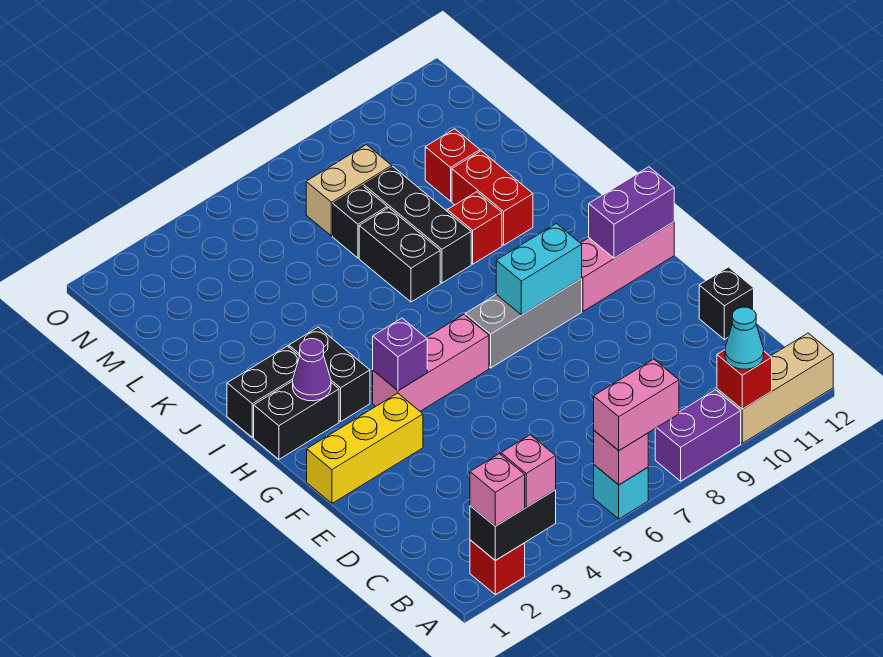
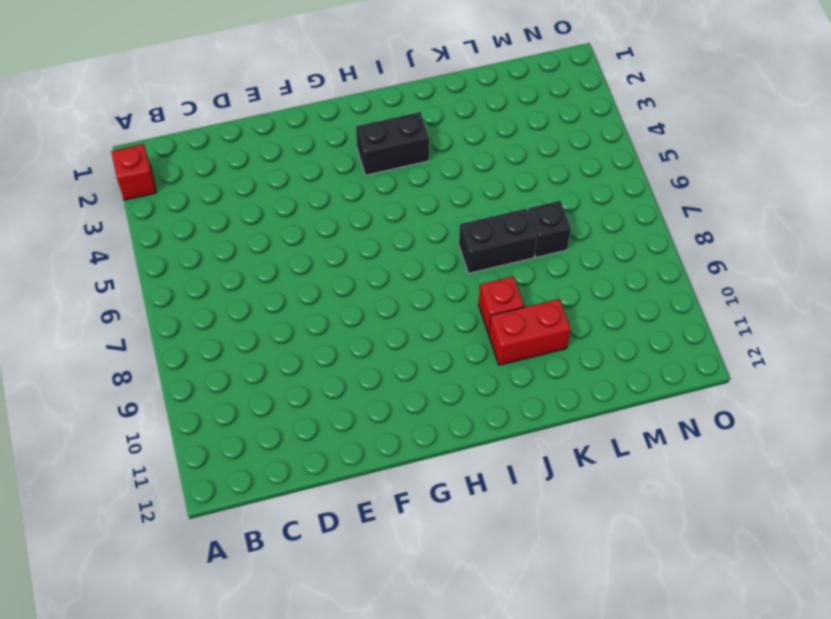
none -> cyan brick A6 level 1
none -> purple brick A8:A9 level 1
none -> tan brick A10:A12 level 1
none -> black brick D12 level 1

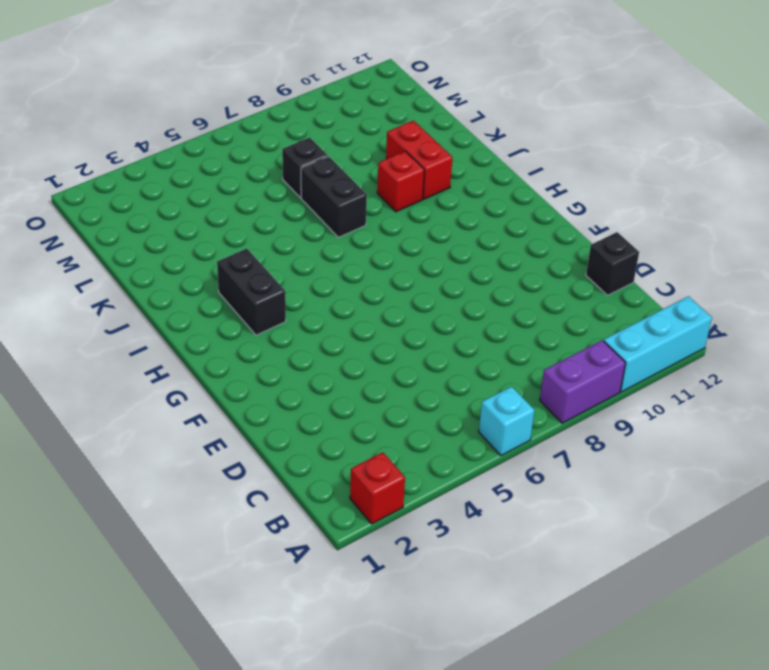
cyan brick A10:A12 level 1 -> tan brick A10:A12 level 1
none -> yellow brick F1:F3 level 1
none -> pink brick G4:G6 level 1
none -> grey brick G7:G9 level 1
none -> pink brick G10:G12 level 1

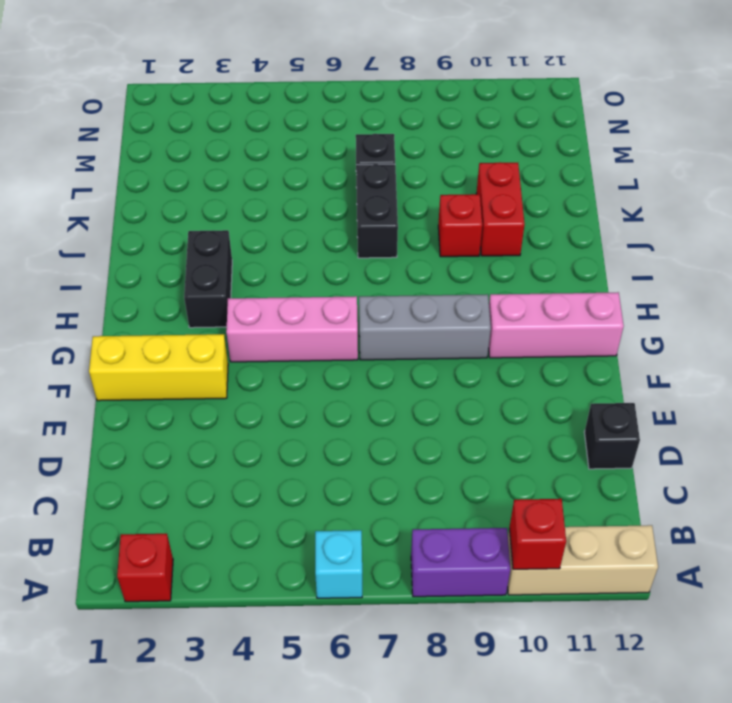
none -> black brick H1:H2 level 1
none -> black brick I1:I2 level 1
none -> black brick J8:L8 level 1
none -> red brick L10 level 1

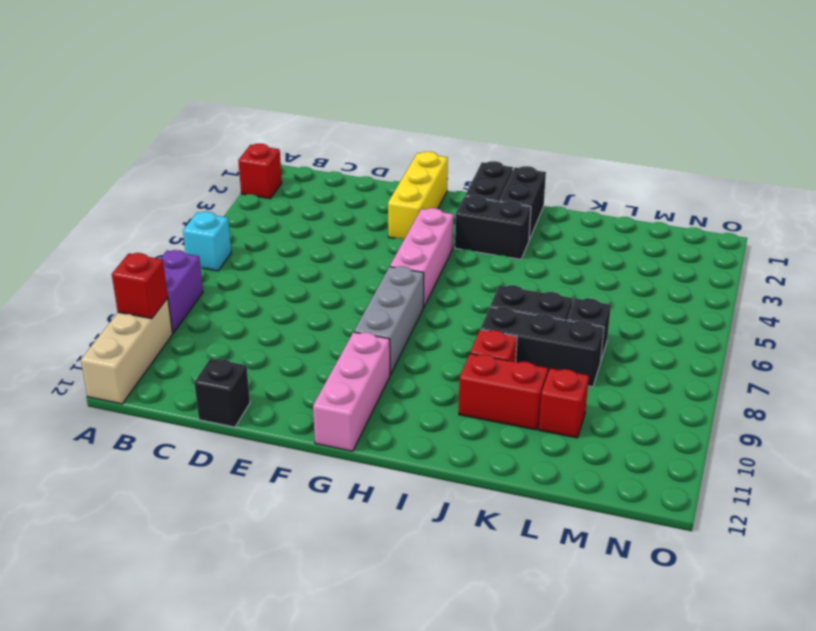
none -> tan brick M7:M8 level 1
none -> black brick A2:A3 level 2
none -> pink brick A6 level 2
none -> purple brick G4 level 2

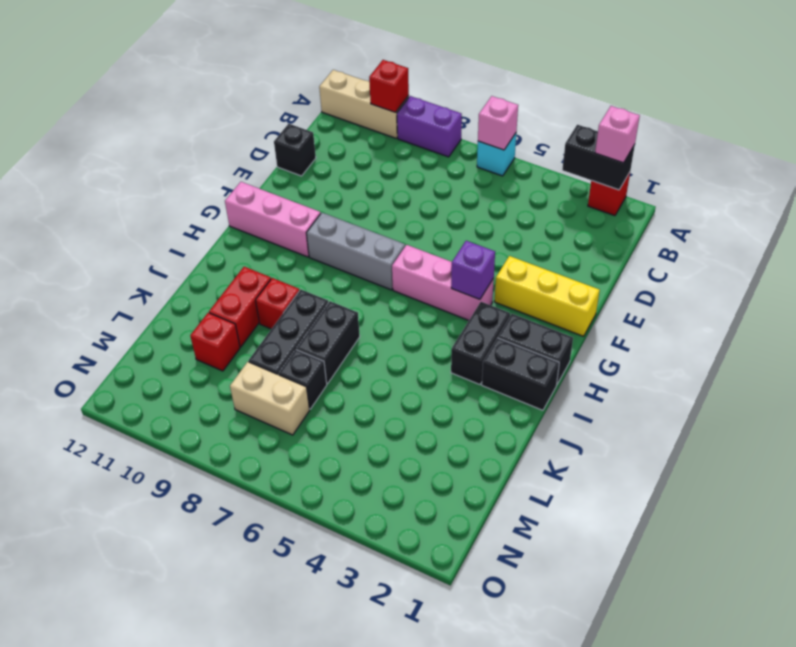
none -> cyan brick G8:G9 level 2
none -> purple brick G11:G12 level 2
none -> purple cone H2 level 2
none -> pink brick A3 level 3

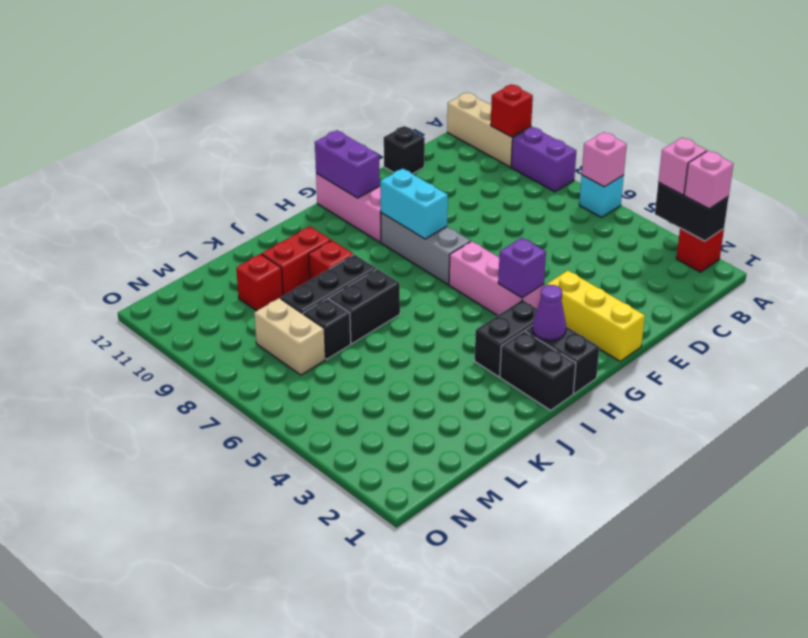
none -> pink brick A6:A7 level 3
none -> cyan cone A10 level 3

